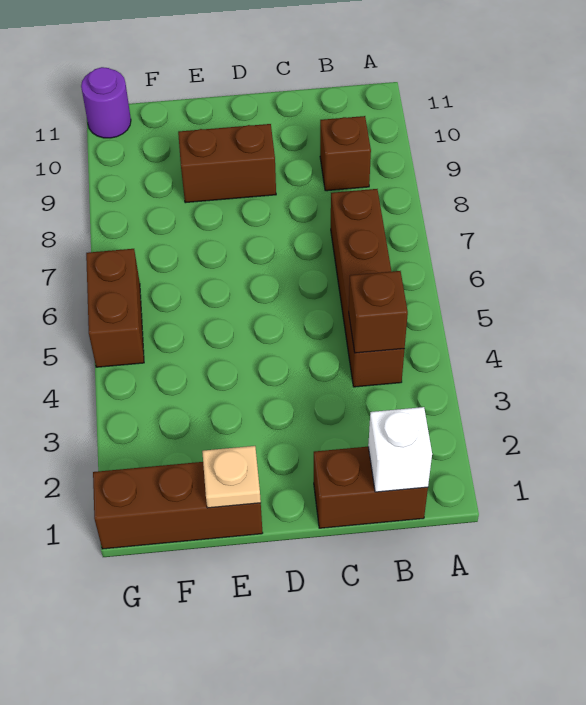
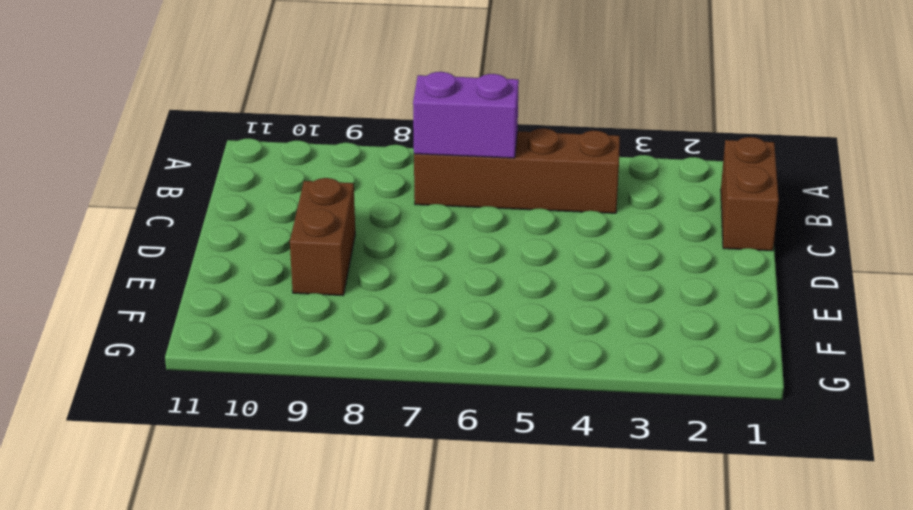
purple brick B6:B7 level 2 -> none
none -> brown brick B9 level 1
none -> brown brick E1:G1 level 1

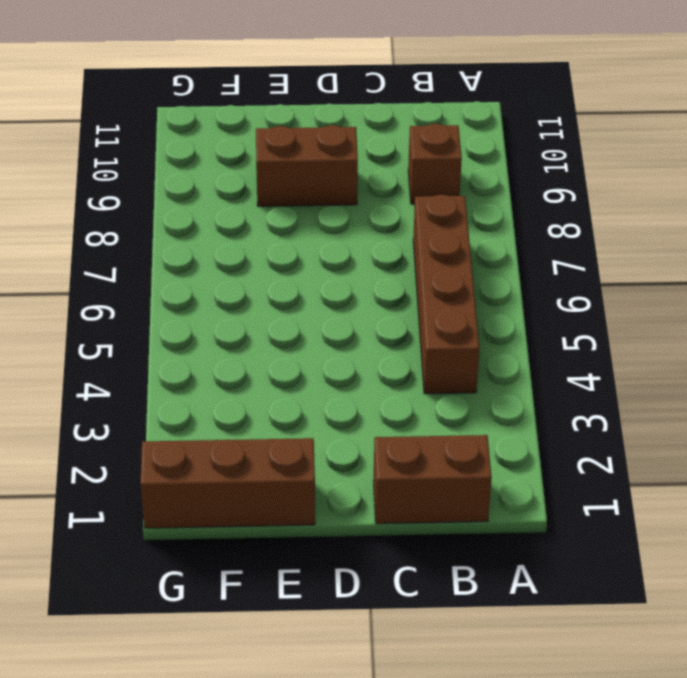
none -> brown brick G5:G6 level 1
none -> purple round brick G11 level 1

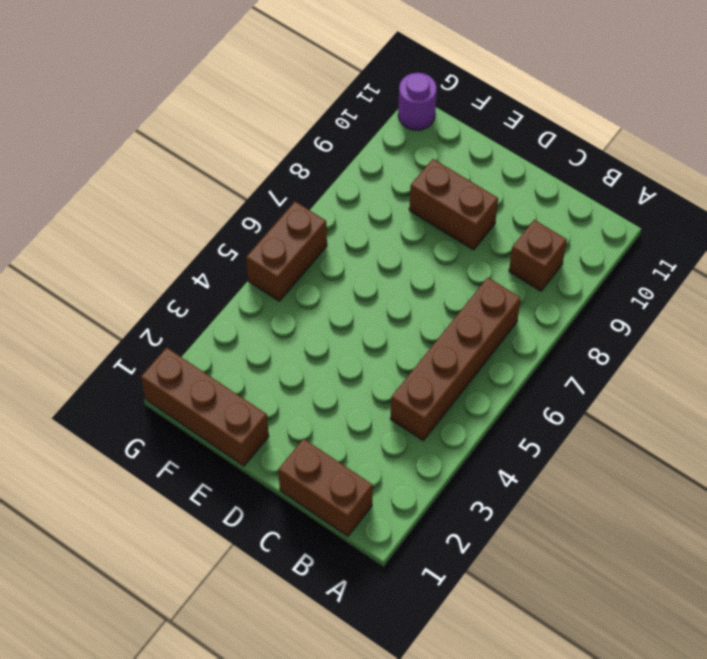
none -> white brick B1 level 2
none -> brown brick B4 level 2

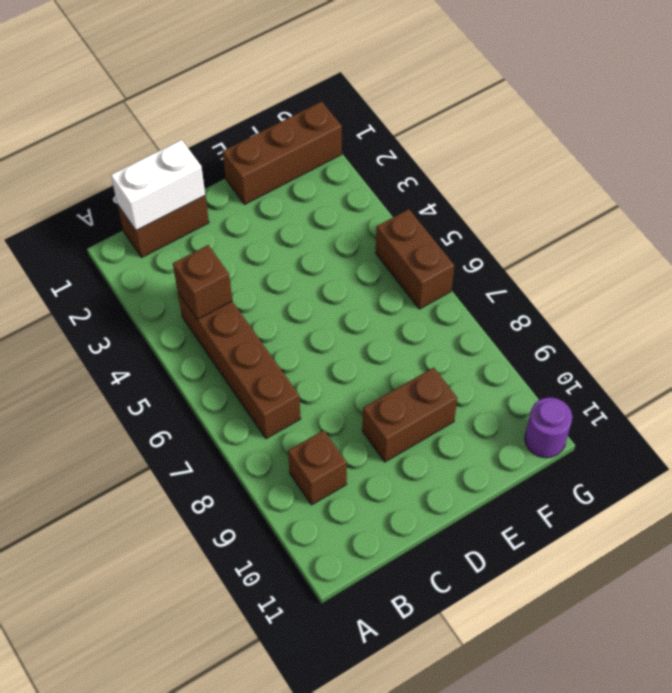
white brick B1:C1 level 2 -> white brick B1 level 2
none -> tan plate E1 level 2

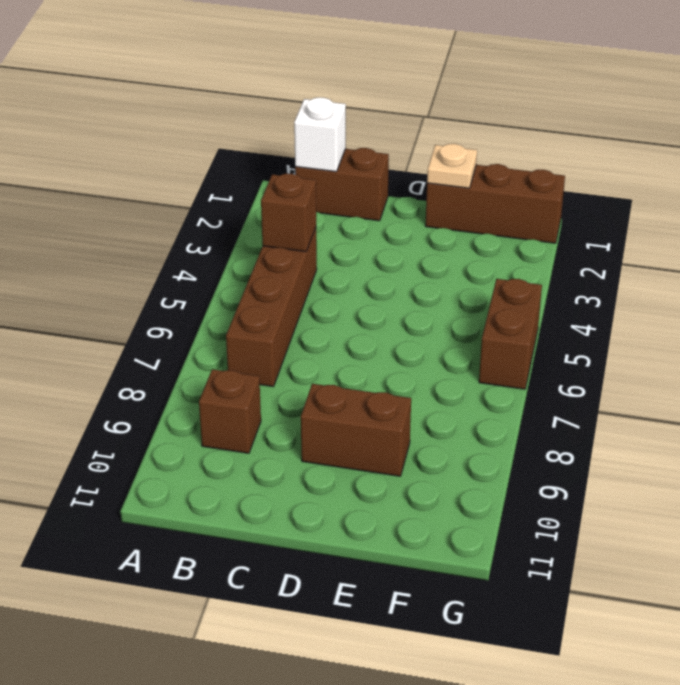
none -> purple round brick G11 level 1

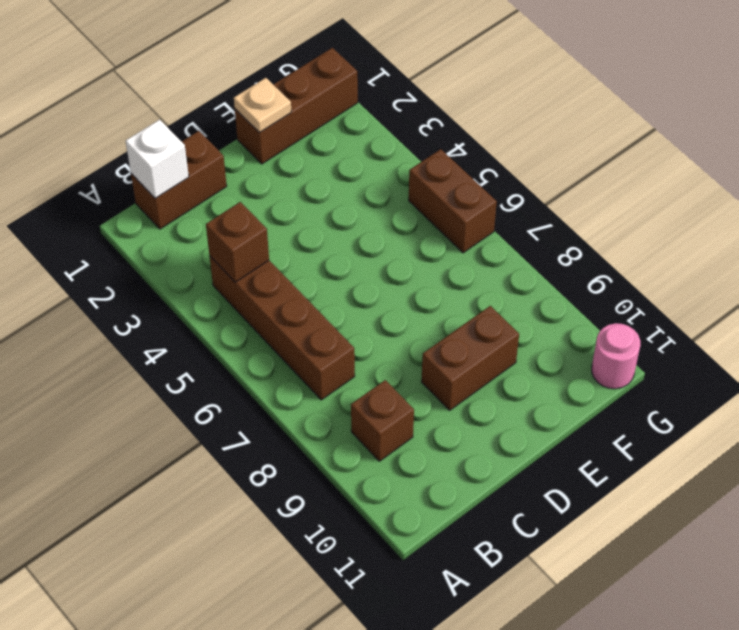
pink round brick G11 level 1 -> purple round brick G11 level 1

